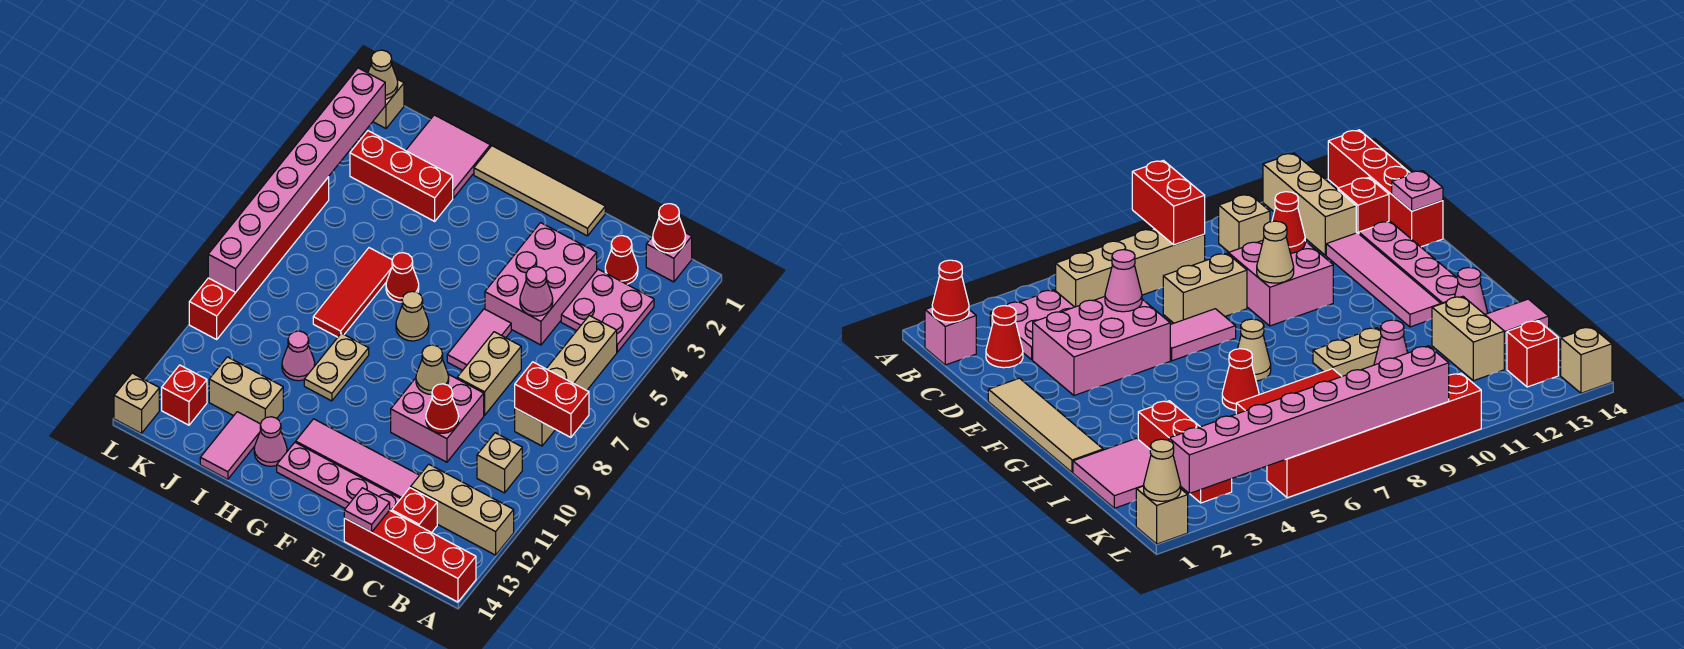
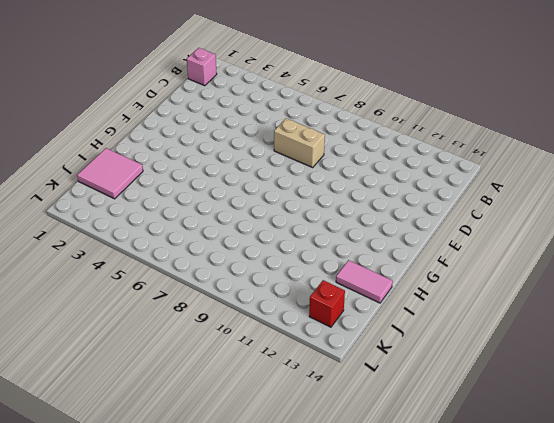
none -> tan brick A12:C12 level 1
none -> red brick A14:D14 level 1
none -> pink plate B3:C4 level 1
none -> tan brick B5:B8 level 1

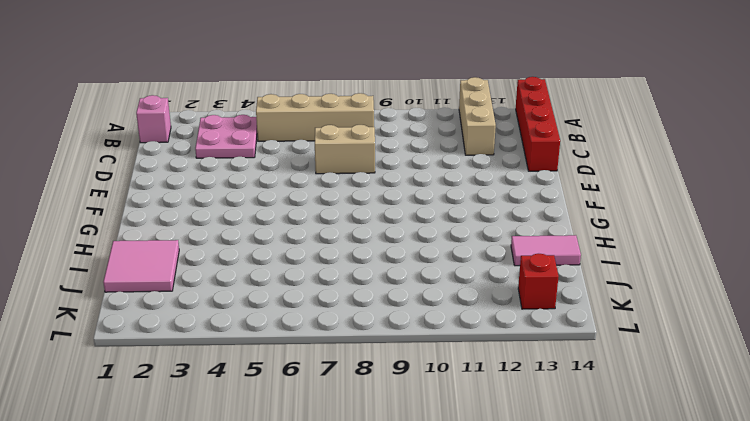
none -> tan brick B10 level 1
none -> red cone C2 level 1
none -> red brick C13 level 1
none -> pink brick D3:E5 level 1

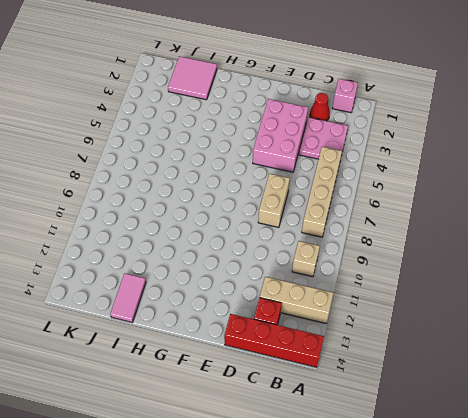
none -> pink brick D9:E10 level 1
none -> pink tile D12:G12 level 1
none -> pink plate D13:G13 level 1
none -> tan tile E1:H1 level 1

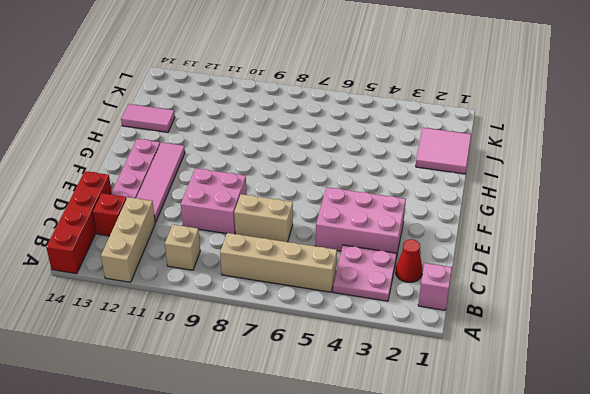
none -> tan tile E1:H1 level 1
none -> pink tile E6:E7 level 1
none -> tan cone G7 level 1
none -> red cone H6 level 1

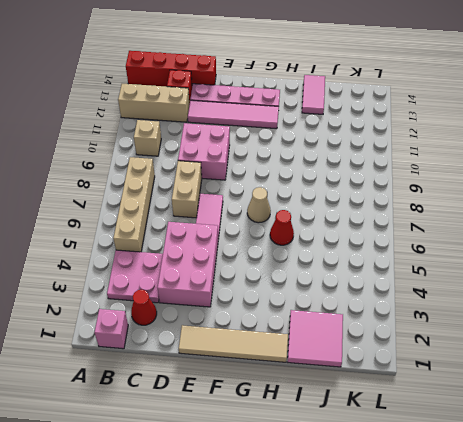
none -> tan plate H9:H10 level 1
none -> pink cone H13 level 1
none -> red brick I3:K3 level 1
none -> red tile I6:I8 level 1

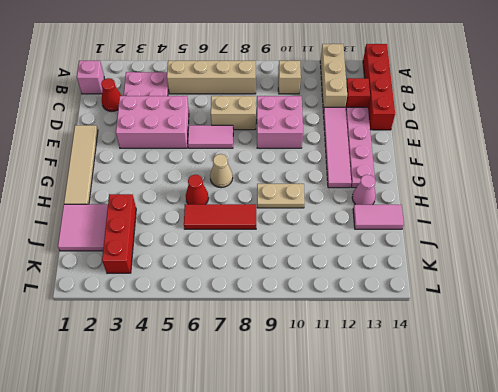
none -> pink cone I10 level 1
none -> tan brick I12:J12 level 1
none -> red brick K13 level 1
none -> tan brick L1 level 1

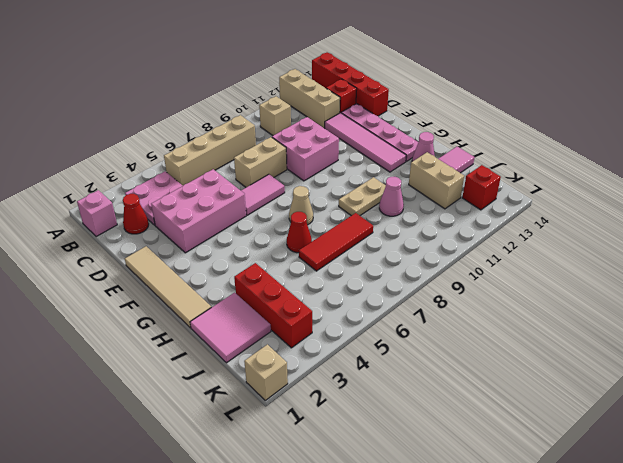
none -> red brick L5:L10 level 1
none -> tan brick L14 level 1
none -> red brick A8:B8 level 2
none -> red cone B1 level 2

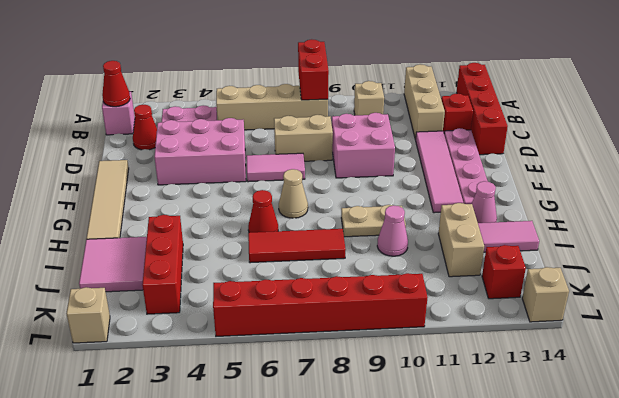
none -> pink cone D5 level 2
none -> red cone D10 level 2
none -> pink plate D14 level 2
none -> tan cone E9 level 2

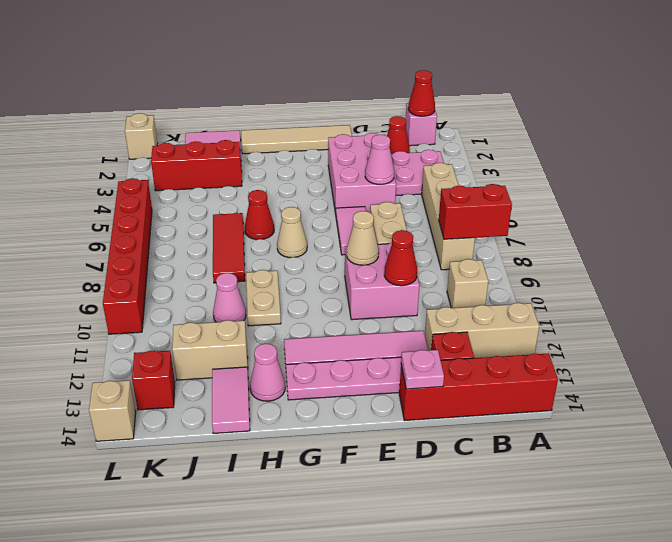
none -> tan cone L1 level 2
none -> pink brick L2:L9 level 2

